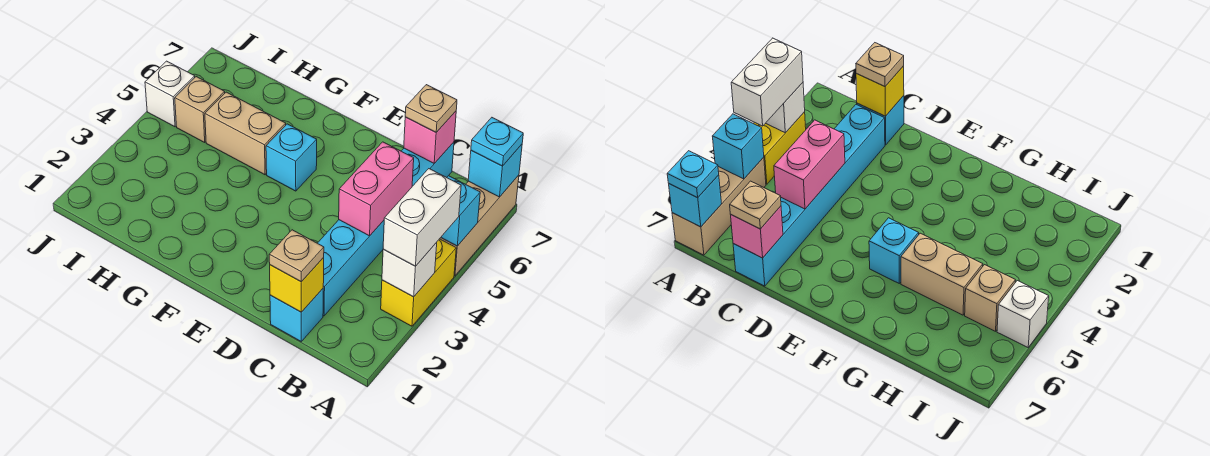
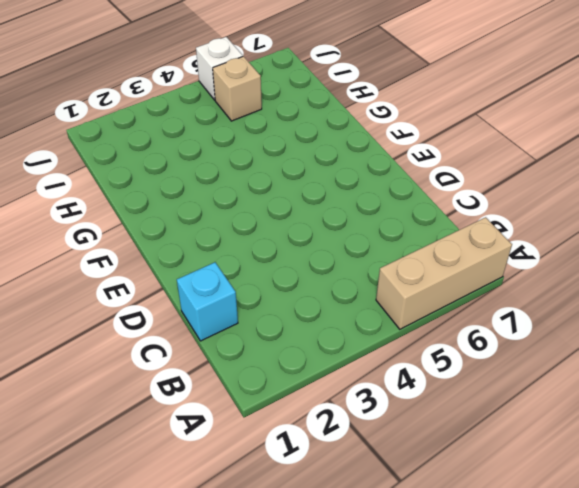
none -> yellow brick A3:A4 level 1
none -> cyan brick C2:C7 level 1
none -> cyan brick F5 level 1

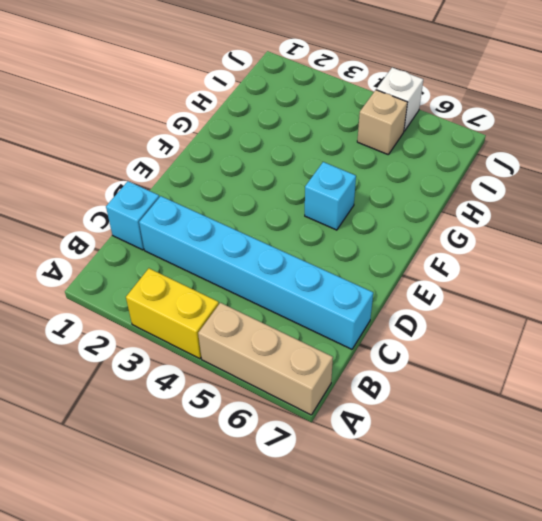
none -> tan brick G5:H5 level 1
none -> white brick A3 level 2
none -> cyan brick A5 level 2

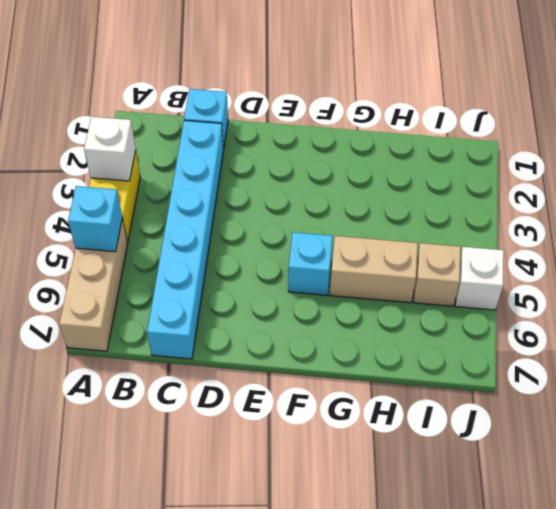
none -> cyan brick A7 level 2
none -> yellow brick C1 level 2
none -> pink brick C4:C5 level 2

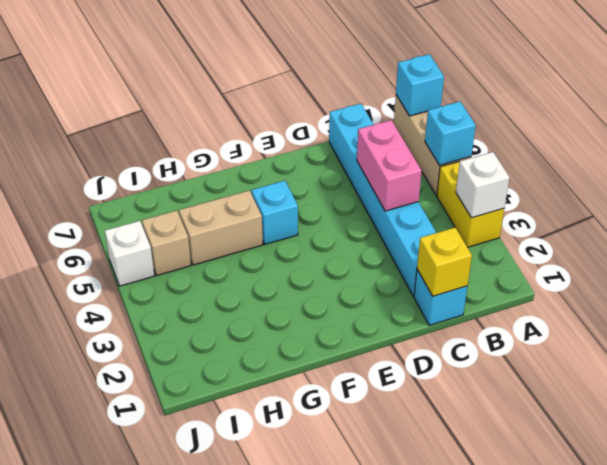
none -> pink brick C7 level 2
none -> white brick A3:A4 level 3
none -> cyan plate A7 level 3

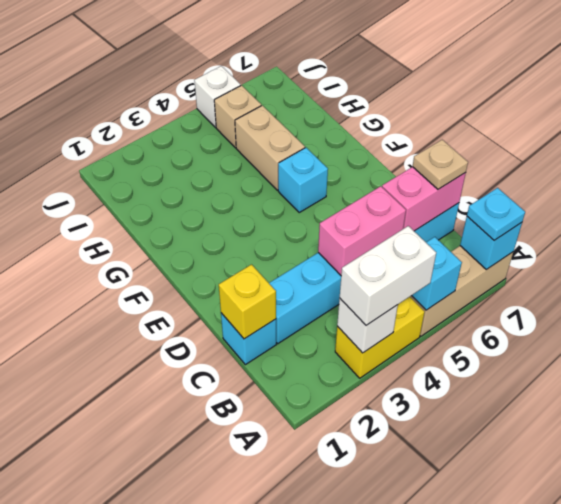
pink brick C6:C7 level 2 -> pink brick C7 level 2
none -> tan plate C1 level 3

